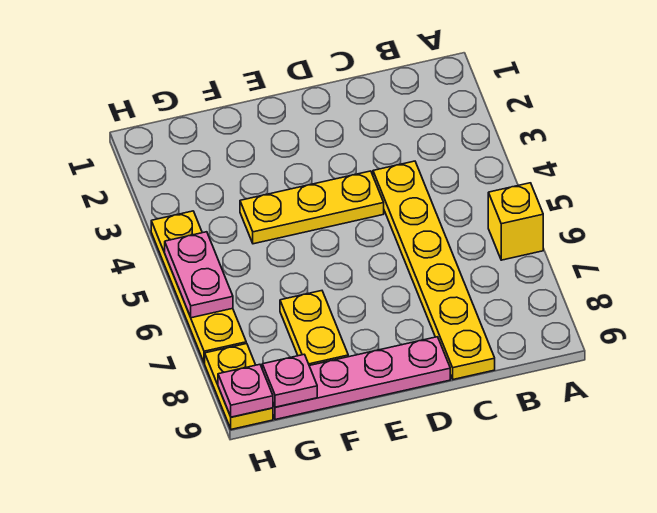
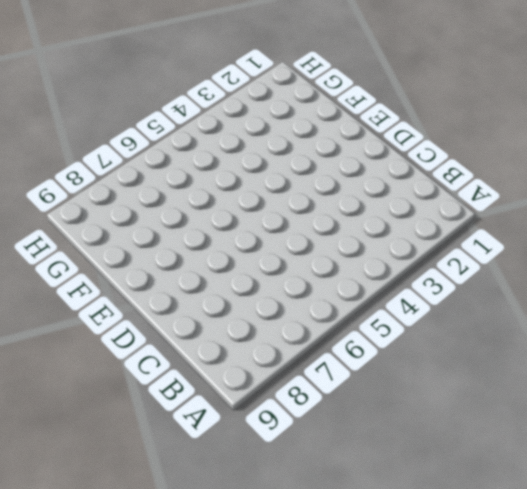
none -> yellow brick A6 level 1
none -> yellow plate C4:C9 level 1

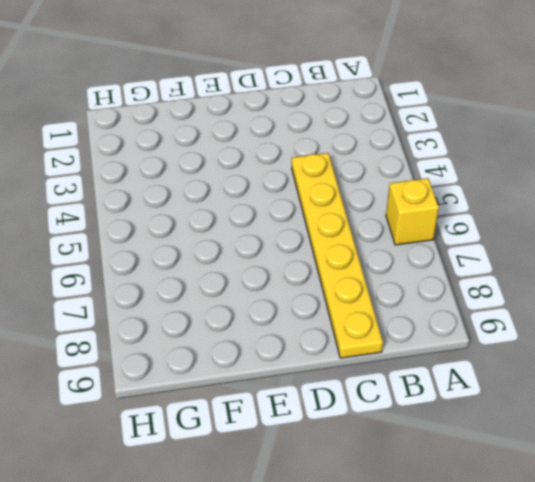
none -> yellow plate D4:F4 level 1
none -> pink plate D9:G9 level 1

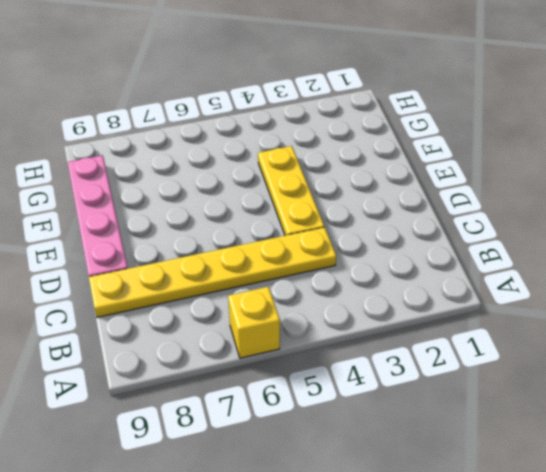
none -> yellow plate F7:F8 level 1
none -> yellow plate H4:H7 level 1

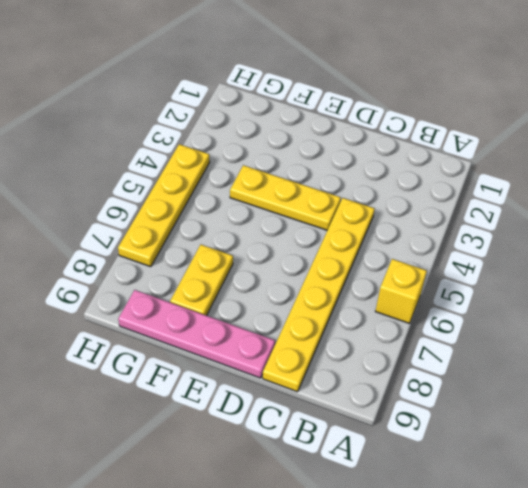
none -> yellow plate H8:H9 level 1
none -> pink plate G9 level 2

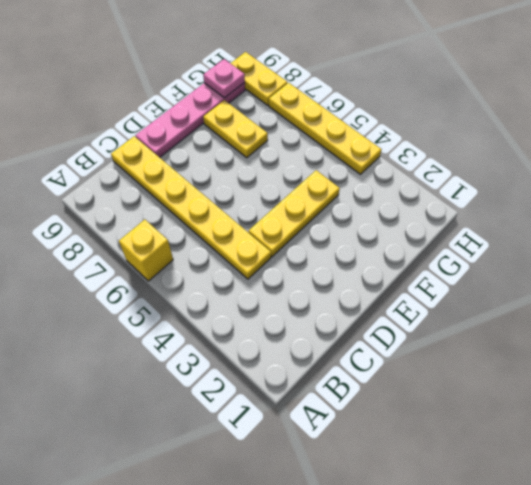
none -> pink plate H5:H6 level 2
none -> pink plate H9 level 2

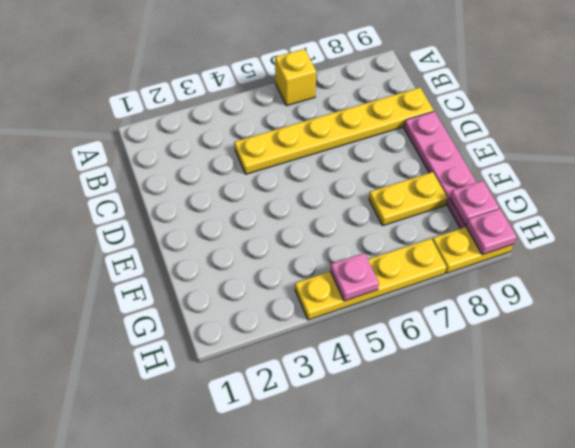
pink plate H5 level 2 -> pink plate H5:H6 level 2
none -> yellow plate D4:F4 level 1

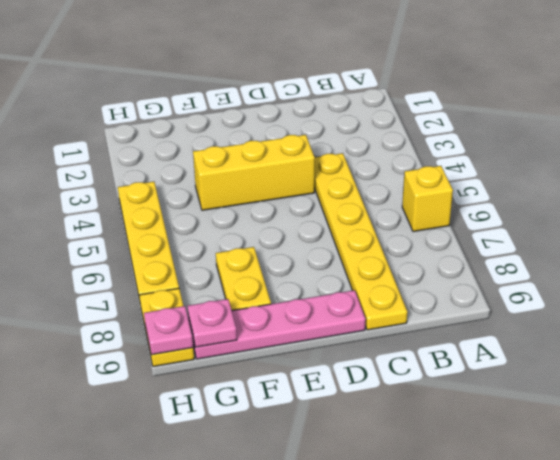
yellow brick D4:F4 level 1 -> yellow plate D4:F4 level 1
none -> pink plate H5:H6 level 2

